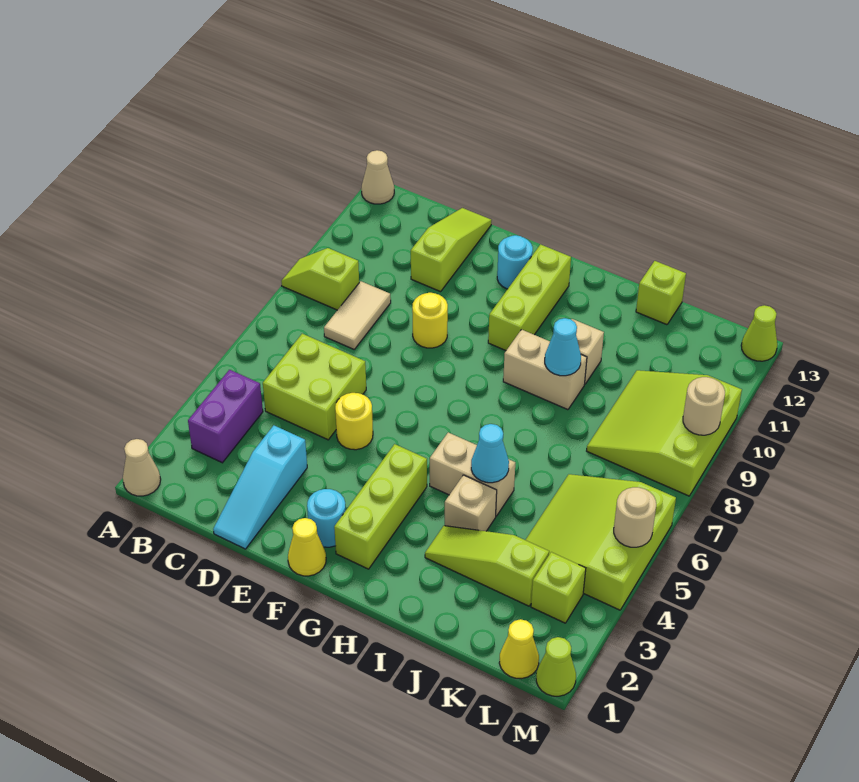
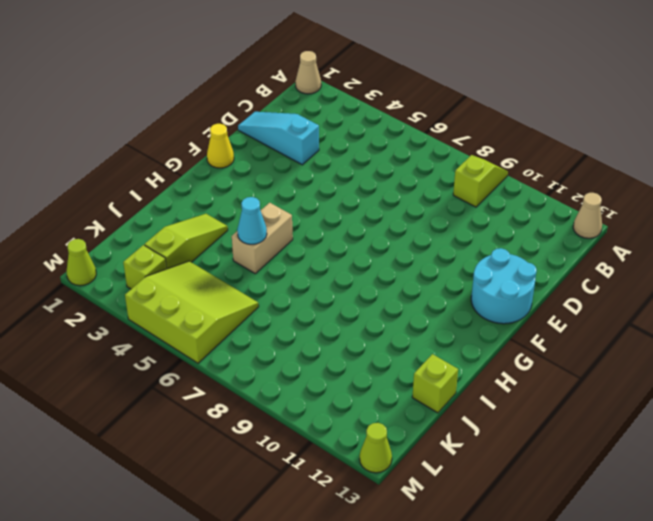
cyan round brick E12:F13 level 1 -> cyan round brick F12 level 1
none -> purple brick B3:B4 level 1
none -> lime brick C5:D6 level 1
none -> tan tile C8:C9 level 1
none -> lime slope D11:D13 level 1 top 11

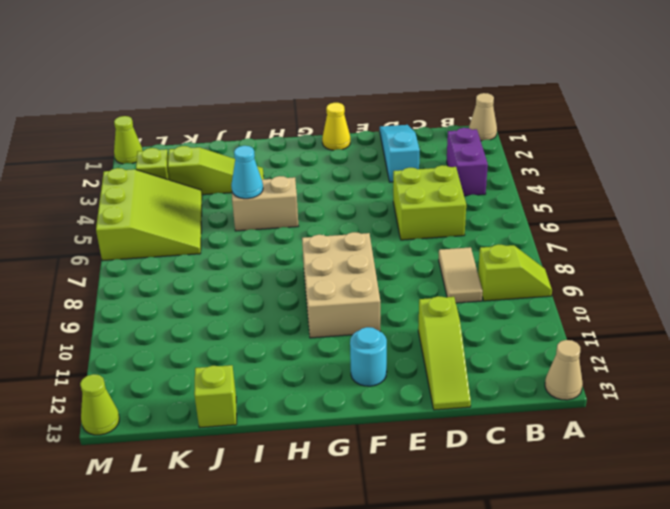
tan brick F8:G10 level 1 -> lime brick G10:G12 level 1
none -> yellow round brick E5 level 1
none -> yellow round brick E9 level 1
none -> cyan round brick F2 level 1
none -> lime brick G2:G4 level 1

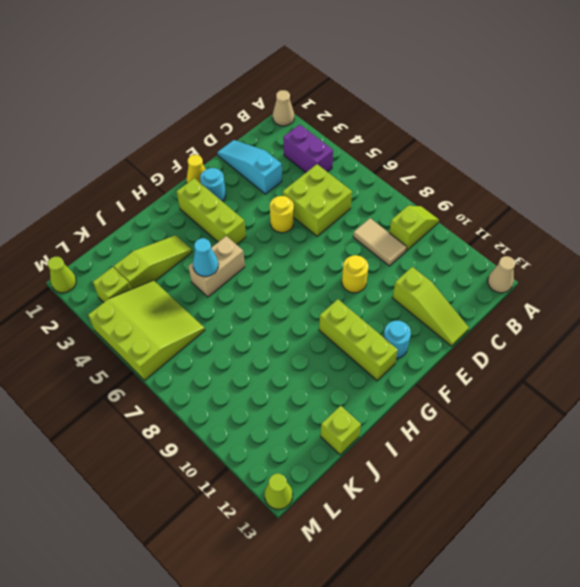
none -> tan brick H9:I9 level 1
none -> tan brick I4 level 1
none -> tan brick I10 level 1
none -> lime slope K8:M10 level 1 top M

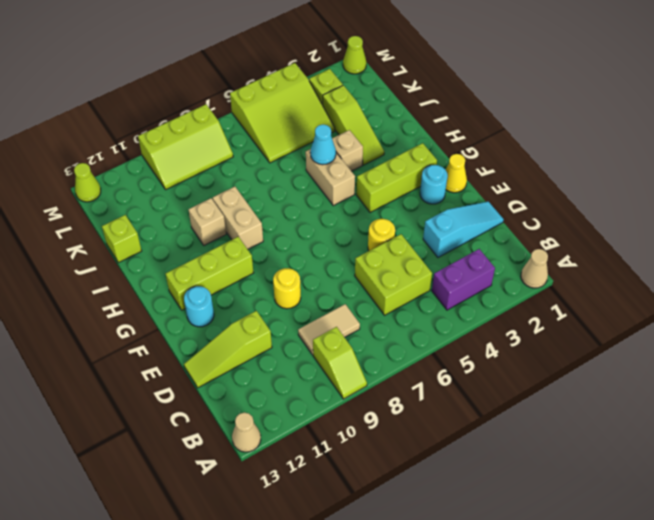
lime slope L8:M10 level 1 top M -> lime slope K8:M10 level 1 top M
none -> yellow cone L1 level 1
none -> cyan cone I9 level 2
none -> tan round brick M5 level 2
none -> tan round brick M9 level 2

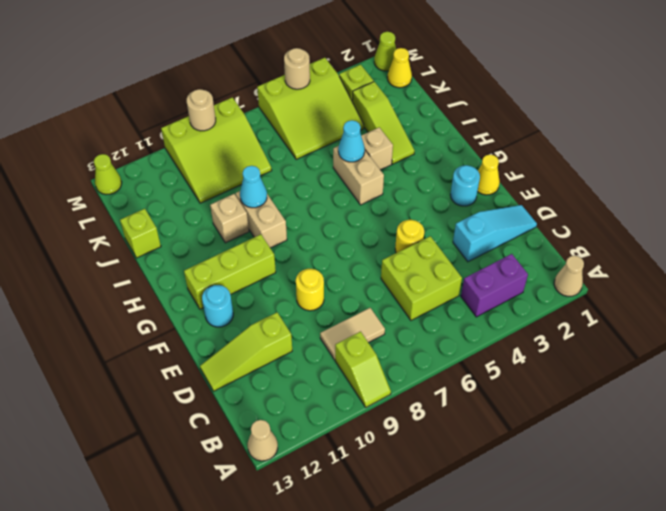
none -> lime brick G2:G4 level 1

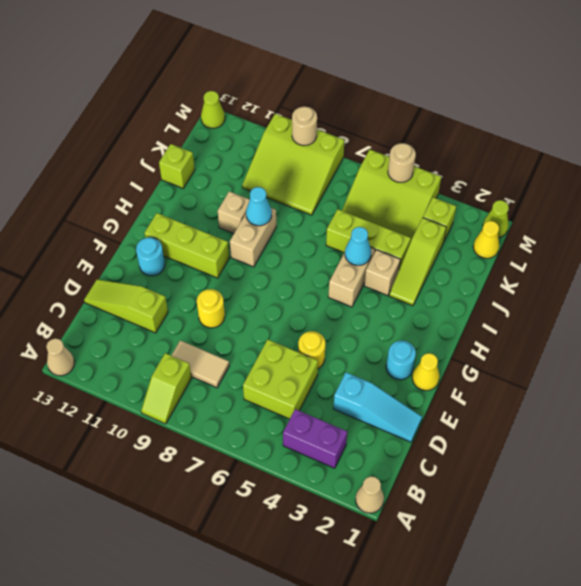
lime brick J4:J6 level 1 -> lime brick G2:G4 level 1

